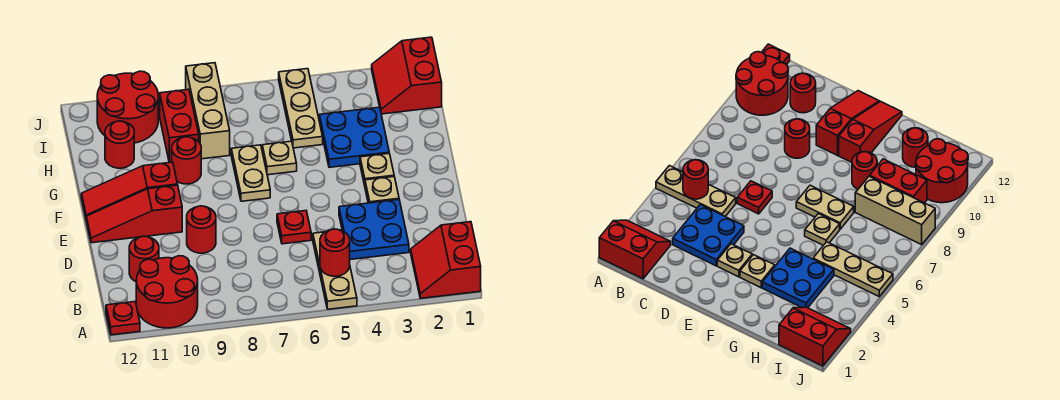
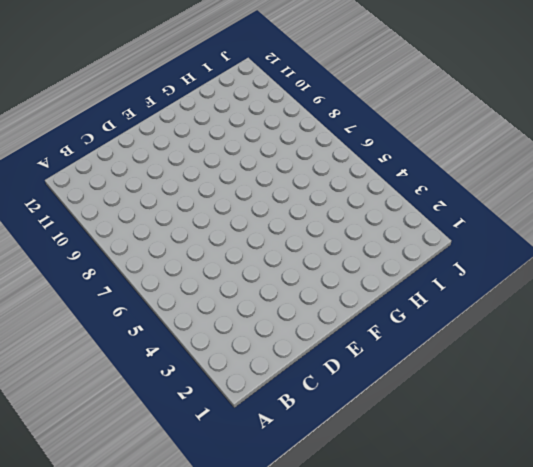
none -> red slope A1:B2 level 1 top 1
none -> tan plate A5:C5 level 1
none -> red round brick A10:B11 level 1

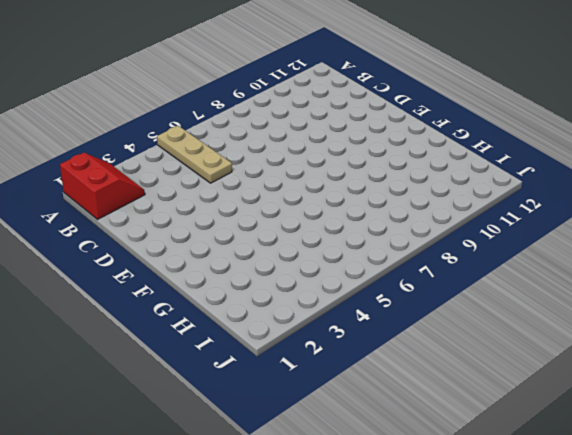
none -> red round brick A10:B11 level 1
none -> red plate A12 level 1
none -> blue plate C3:D4 level 1

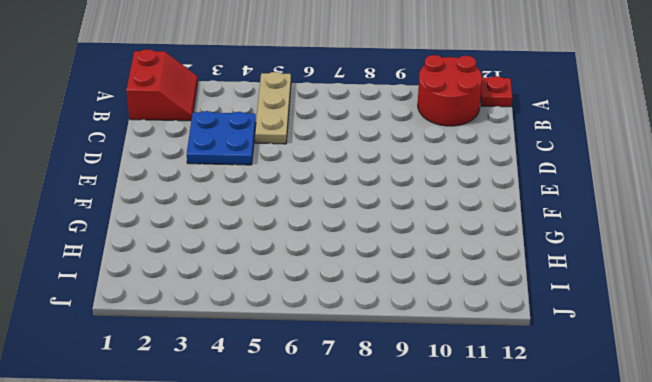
none -> red round brick C11 level 1
none -> red plate D6 level 1
none -> red round brick D9 level 1

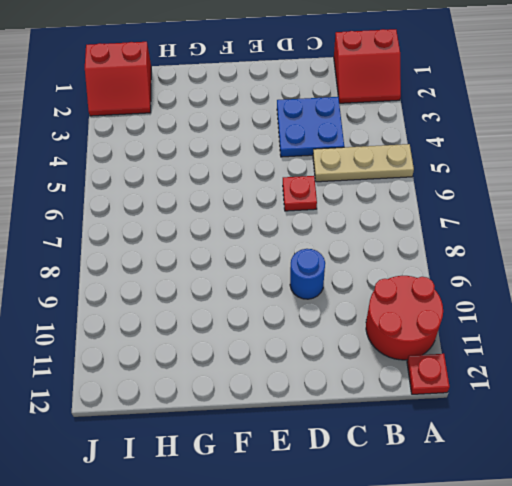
blue round brick D9 level 1 -> red round brick D9 level 1
none -> red round brick C11 level 1
none -> tan plate E3 level 1
none -> red slope E10:E12 level 1 top 10

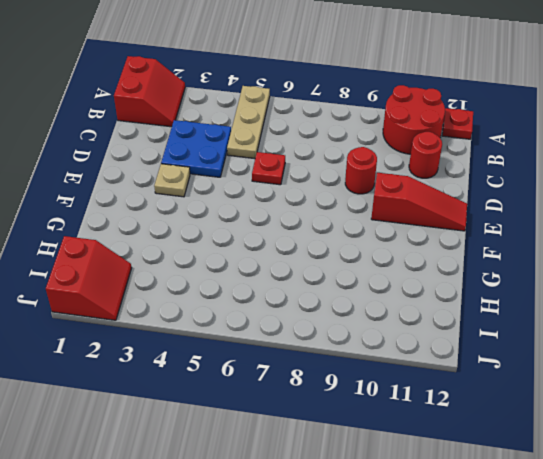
none -> tan plate F3 level 1
none -> tan plate F7:G7 level 1
none -> red slope F10:F12 level 1 top 10

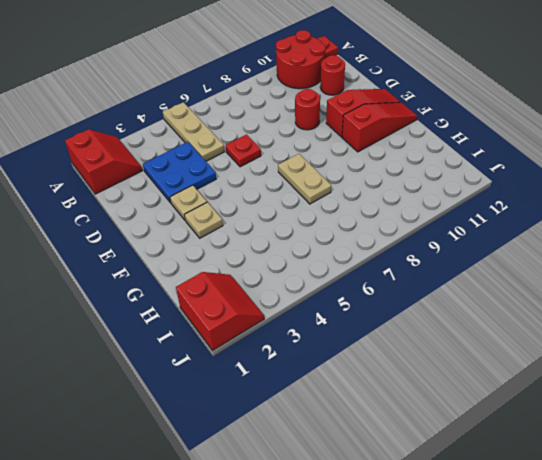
none -> blue plate G3:H4 level 1
none -> tan plate G6 level 1
none -> red round brick G9 level 1

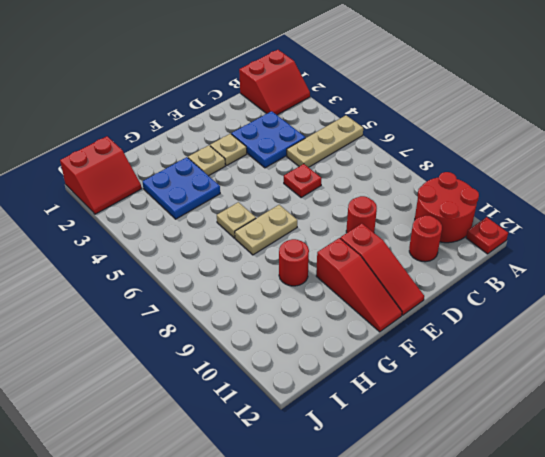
none -> tan plate H5:J5 level 1
none -> tan brick H8:J8 level 1
none -> red brick H9:I9 level 1

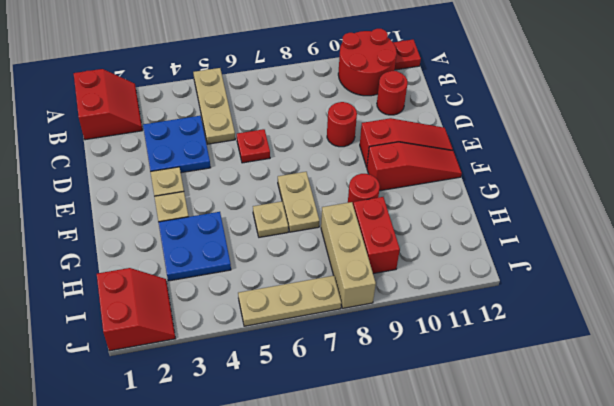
tan plate J5:J7 level 1 -> tan plate H5:J5 level 1
none -> red round brick H11 level 1
none -> red round brick I10:J11 level 1
none -> red round brick B5 level 2

